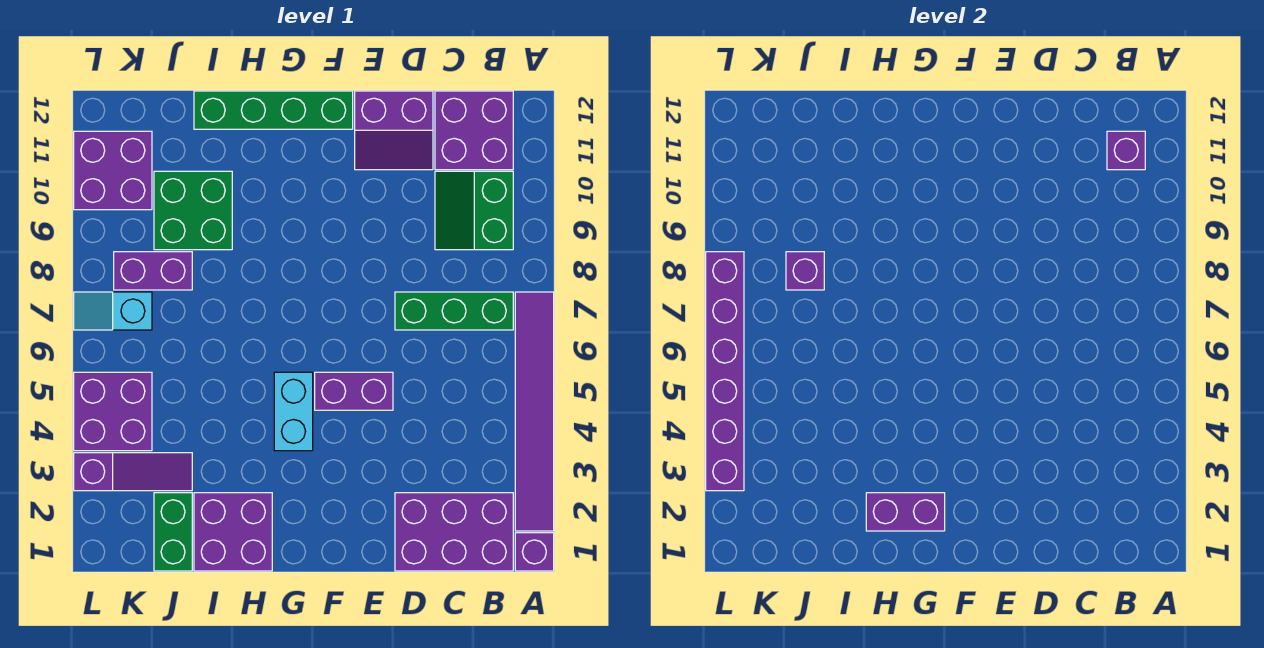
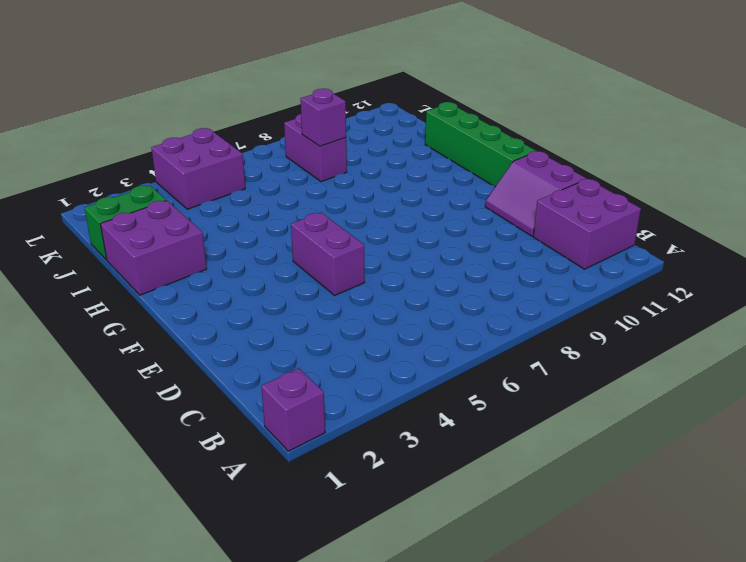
none -> purple tile A2:A7 level 1
none -> purple brick B1:D2 level 1
none -> green brick B7:D7 level 1

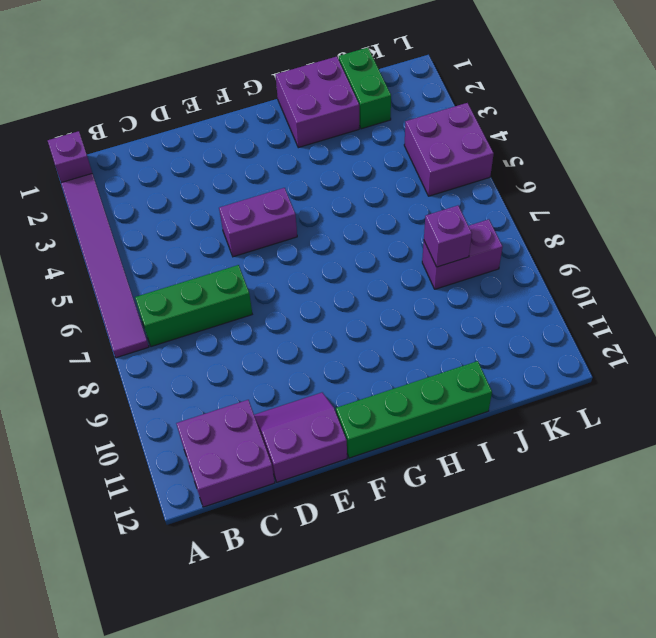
none -> purple brick B1:D2 level 1
none -> green slope B9:C10 level 1 top B
none -> cyan brick G4:G5 level 1

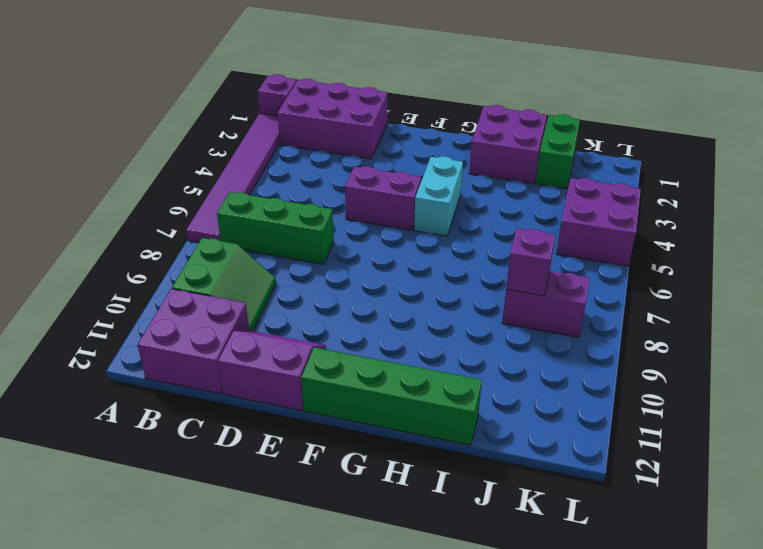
none -> green brick I9:J10 level 1
none -> purple slope J3:L3 level 1 top L
none -> cyan slope K7:L7 level 1 top K

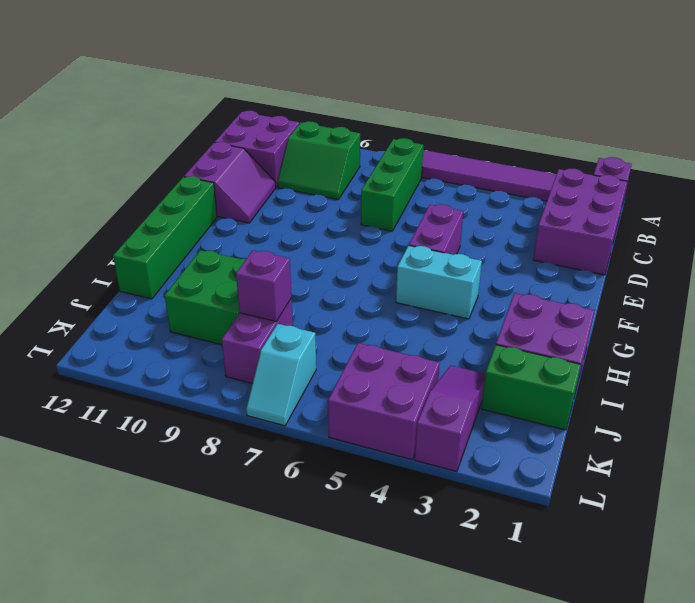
none -> purple brick K10:L11 level 1
none -> purple brick B11 level 2
none -> purple brick G2:H2 level 2

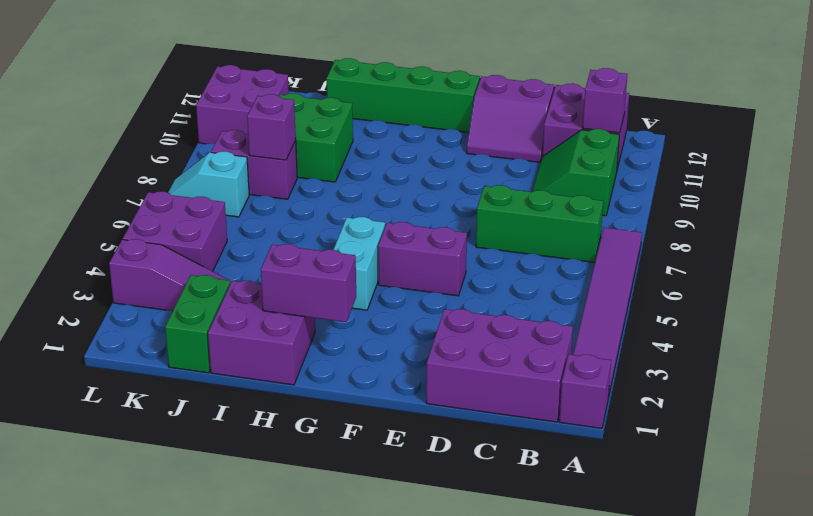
none -> purple brick L3:L8 level 2

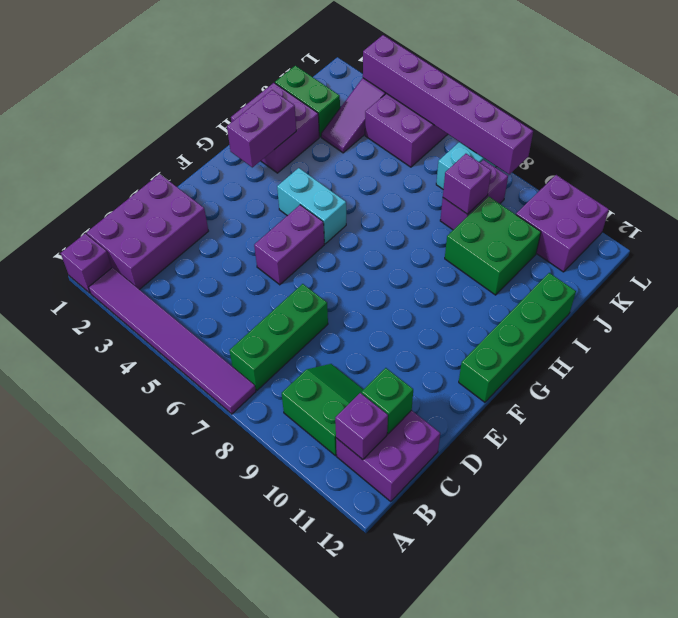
green brick C11 level 2 -> none
none -> purple slope D11:E12 level 1 top 12

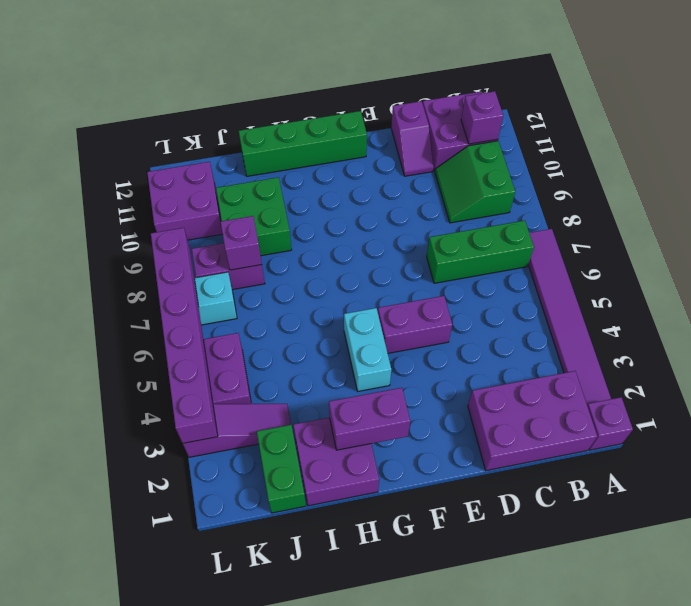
purple slope D11:D12 level 1 top 12 -> purple slope D11:E12 level 1 top 12

